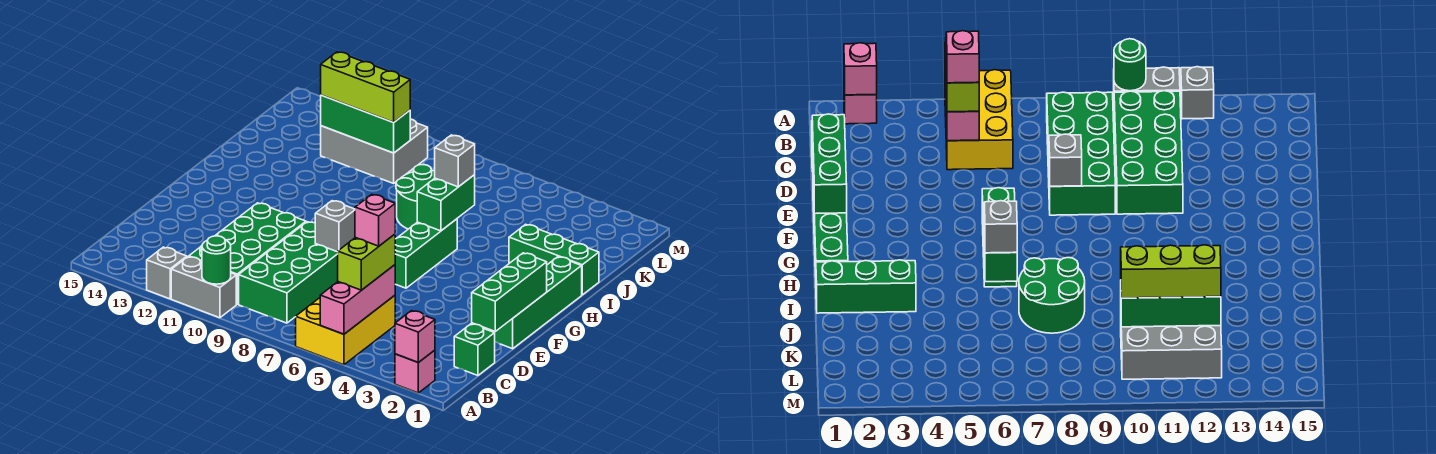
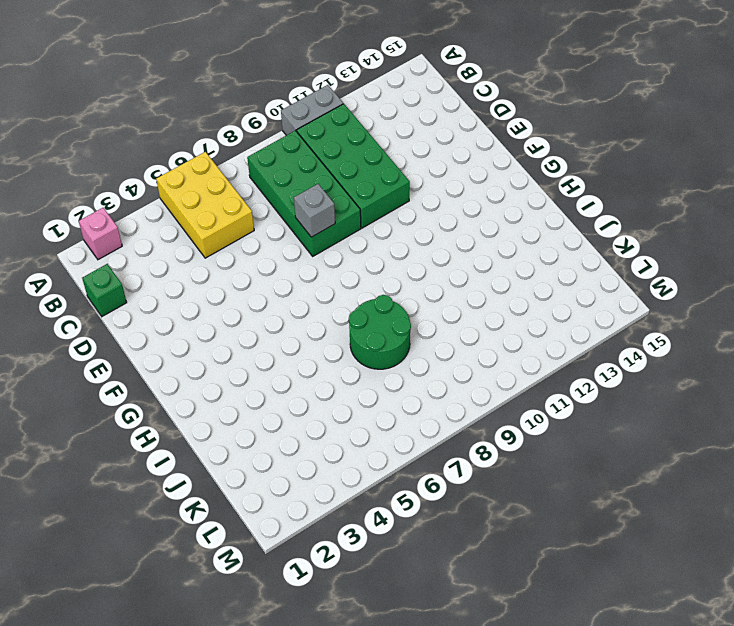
none -> grey brick A12 level 1
none -> green brick E1:H1 level 1
none -> green brick F6:H6 level 1

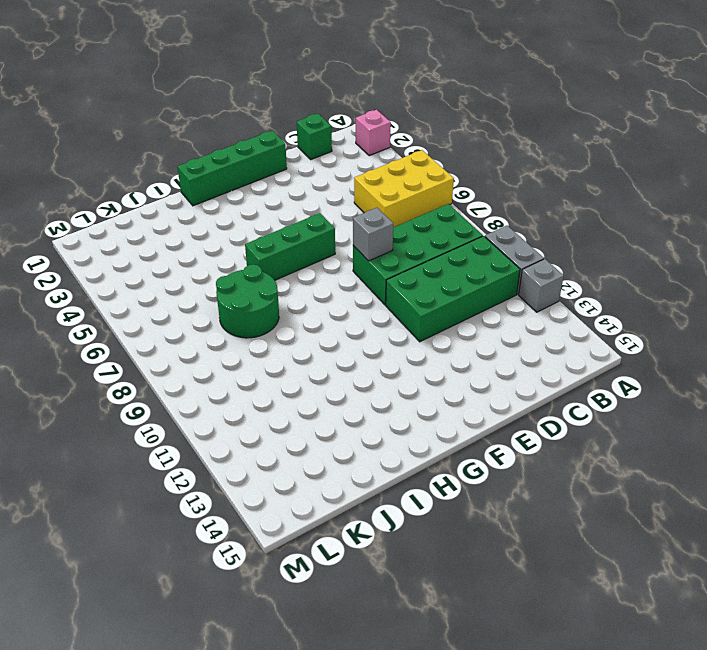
none -> green brick I1:I3 level 1
none -> grey brick K10:L12 level 1
none -> pink brick A2 level 2

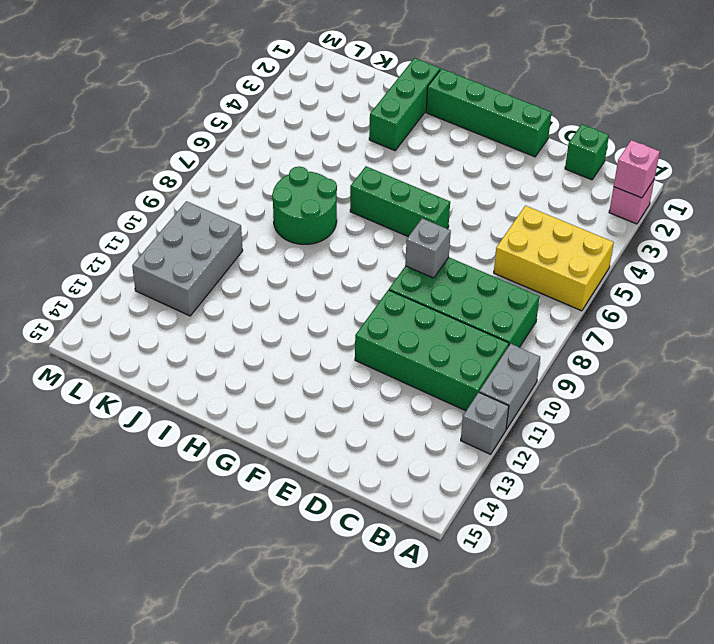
none -> pink brick A5:C5 level 2
none -> green round brick A10 level 2
none -> green brick D1:F1 level 2

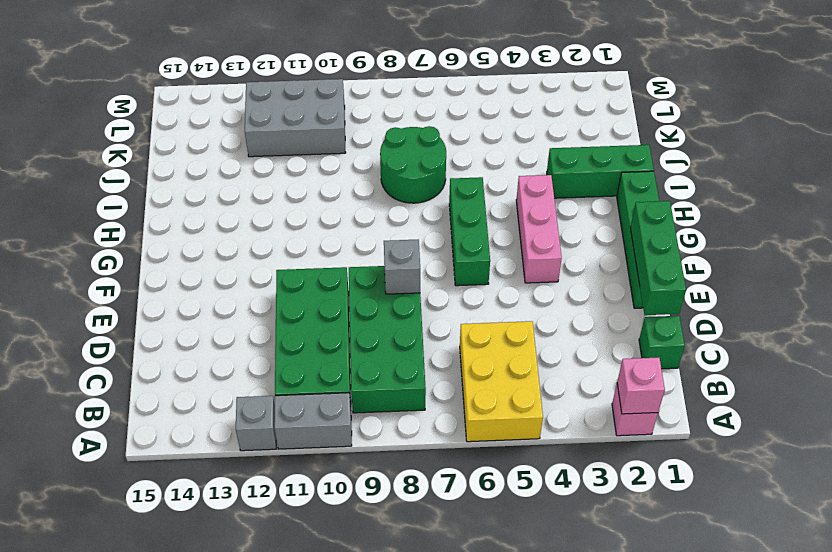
pink brick F4:H4 level 1 -> pink brick A5:C5 level 2
none -> green round brick A10 level 2
none -> green brick H6:I6 level 2
none -> green brick K10:K12 level 2

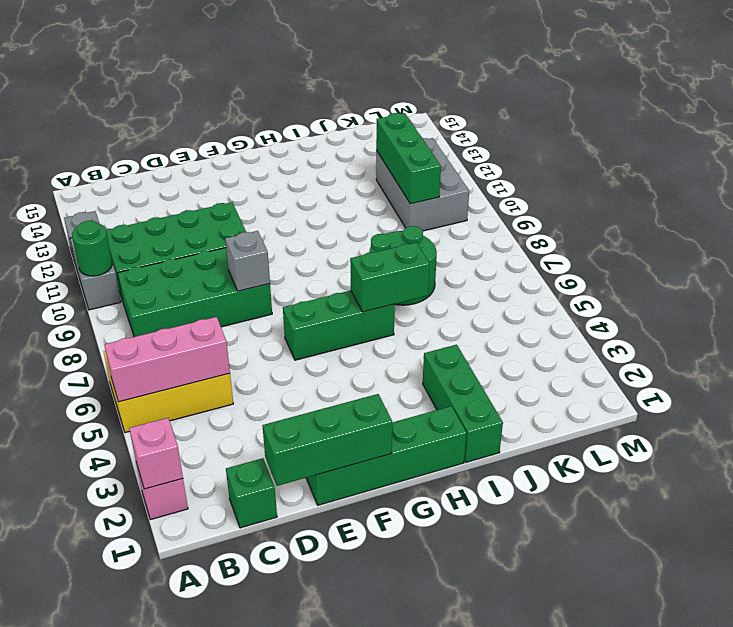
none -> lime brick B5:C5 level 3
none -> grey brick I6 level 3
none -> lime brick K10:K12 level 3

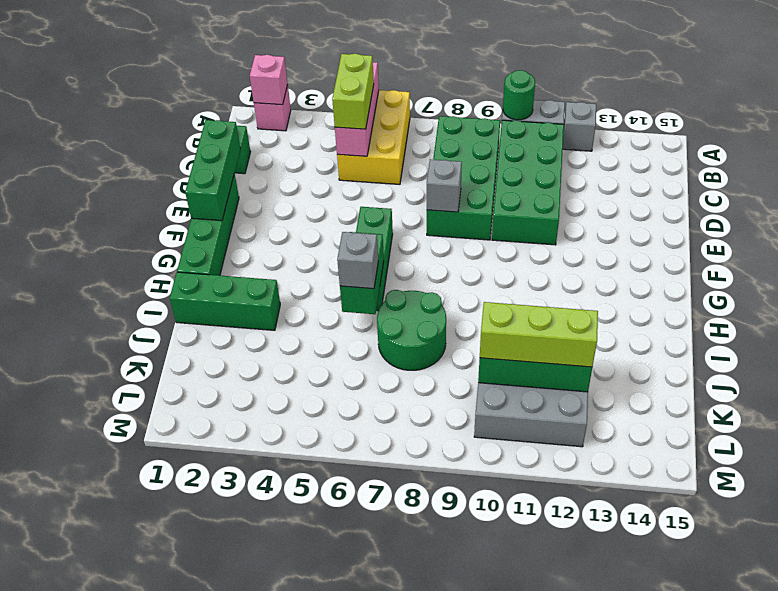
none -> pink brick C5 level 4

